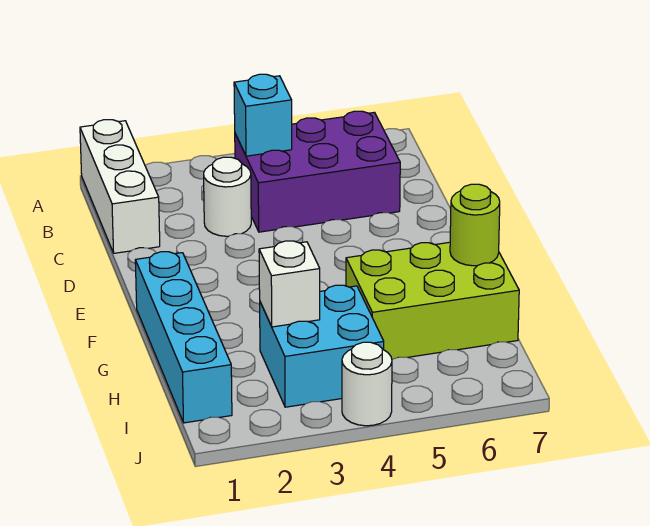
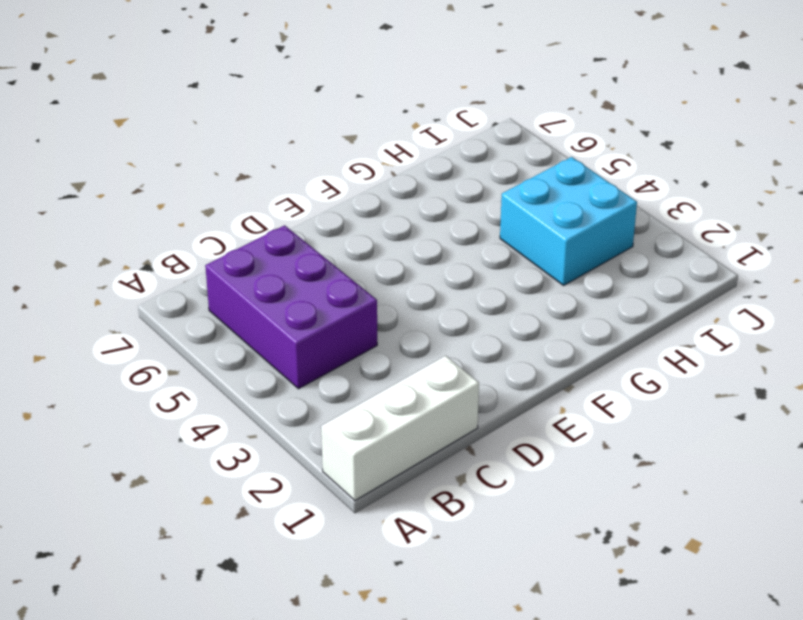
none -> white round brick C3 level 1
none -> cyan brick F1:I1 level 1

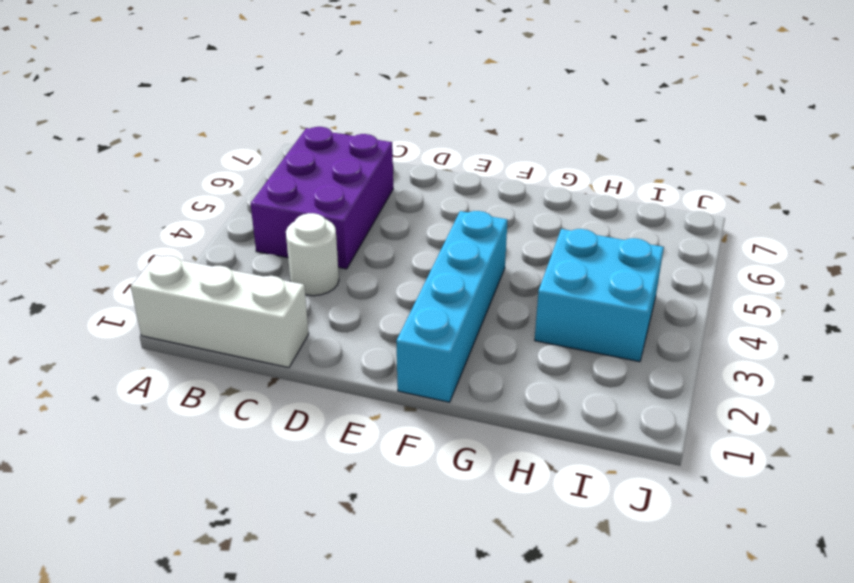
cyan brick F1:F4 level 1 -> cyan brick F1:I1 level 1
none -> lime brick G5:H7 level 1
none -> white round brick J4 level 1

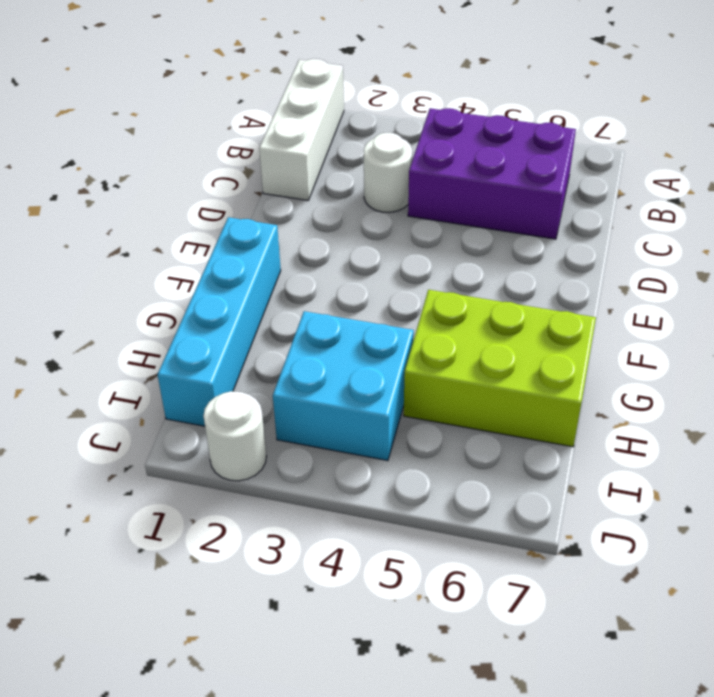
white round brick J2 level 1 -> white round brick J4 level 1
none -> cyan brick B4 level 2
none -> lime round brick G7 level 2

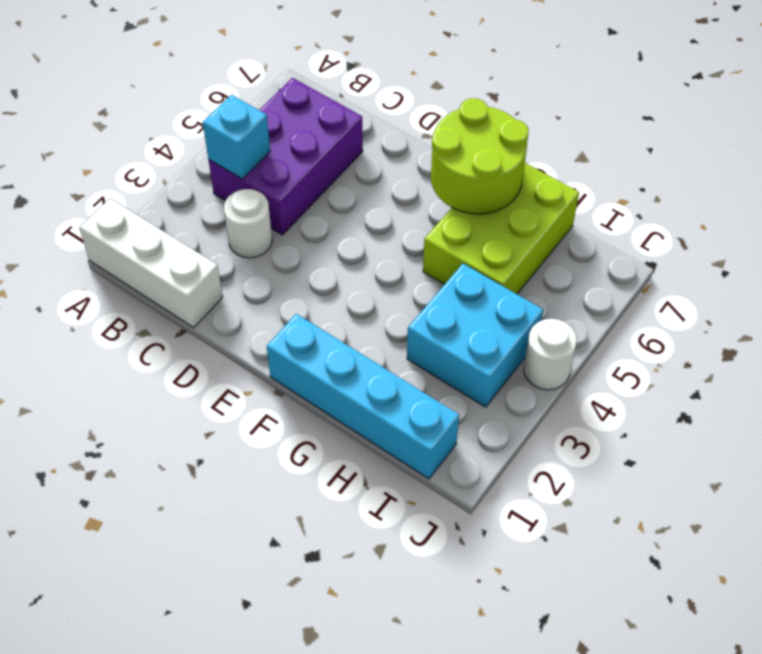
lime round brick F6:G7 level 2 -> lime round brick G7 level 2
none -> white brick H3 level 2

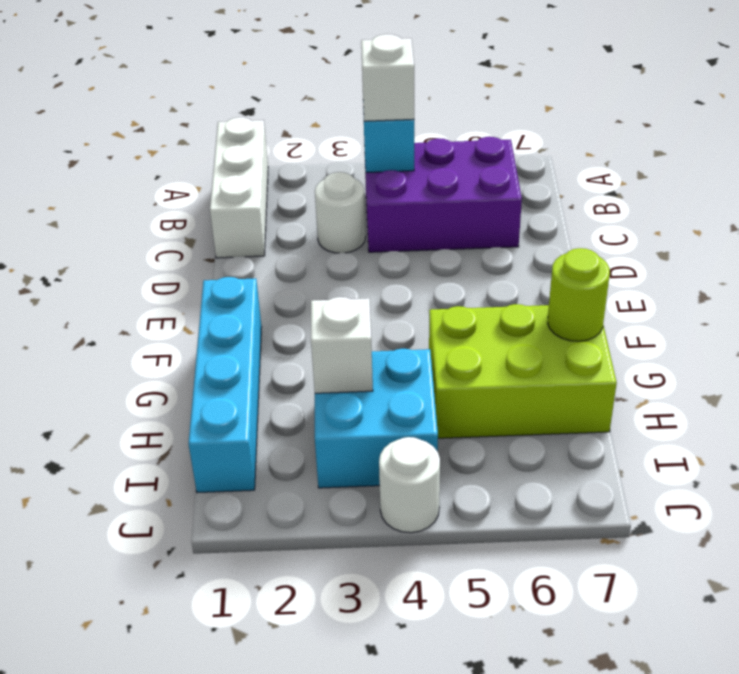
white brick B4 level 3 -> none

